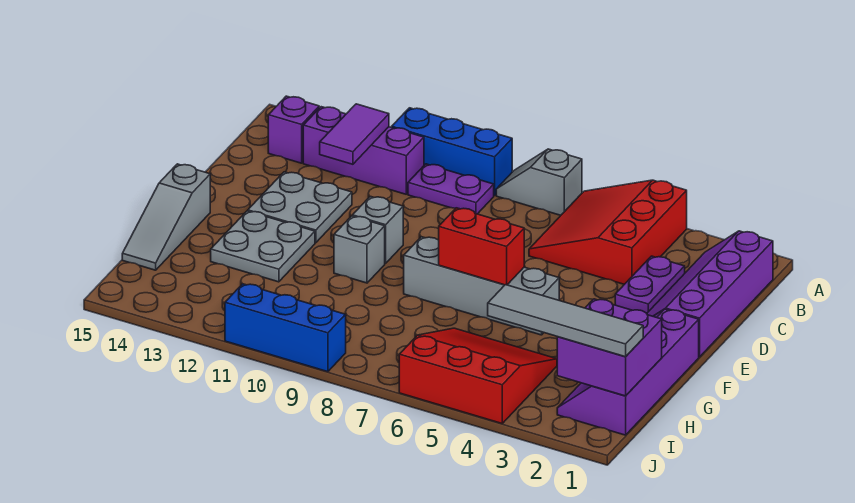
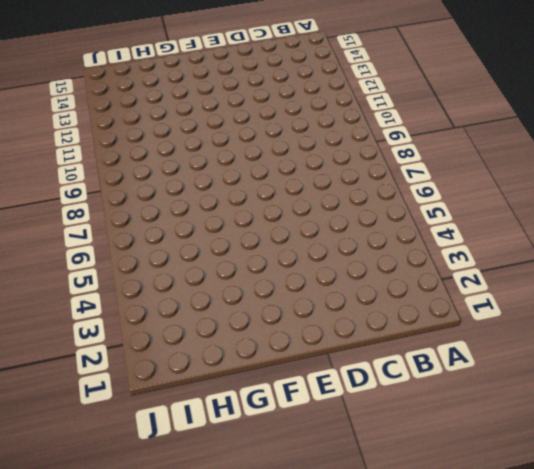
none -> red slope A4:C6 level 1 top 4
none -> grey slope A7:A8 level 1 top 7
none -> blue brick A9:A11 level 1

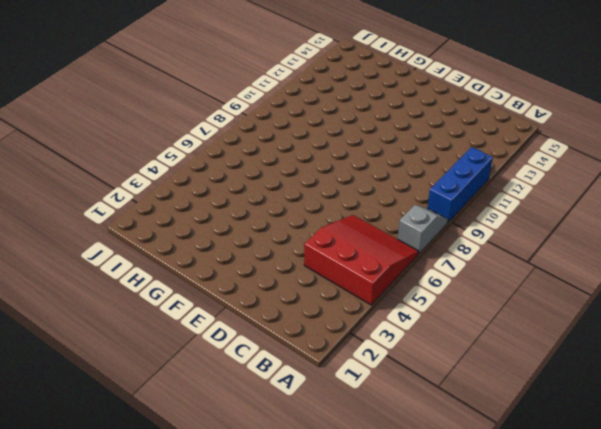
none -> purple slope B1:E2 level 1 top 1
none -> purple plate B9:B10 level 1
none -> purple brick B11:B13 level 1

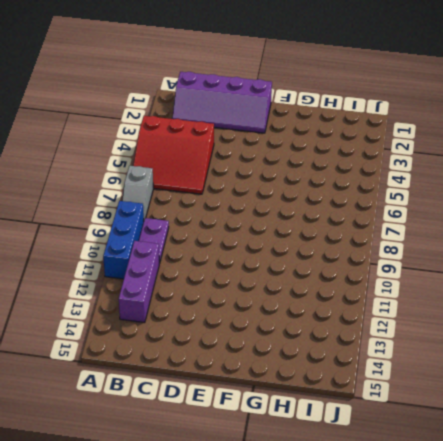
none -> purple brick B14 level 1
none -> purple plate C3:D3 level 1
none -> grey plate D12:E13 level 1

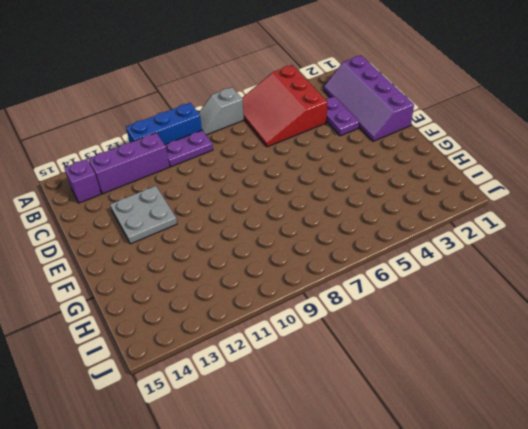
none -> grey brick E10 level 1
none -> purple slope F1:I2 level 1 top 1
none -> grey brick F5:F8 level 1

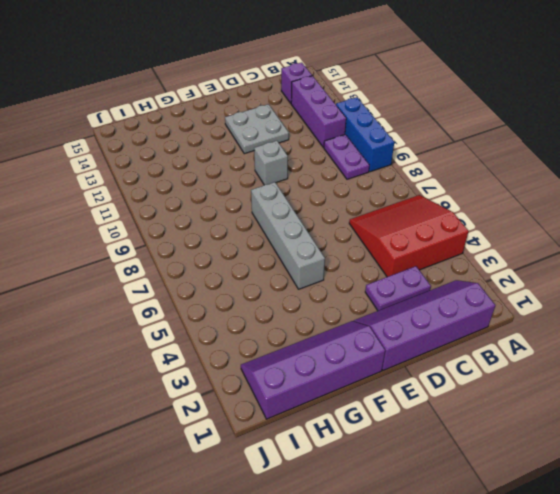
none -> grey slope A7:A8 level 1 top 7
none -> grey brick F10 level 1
none -> grey plate F12:G13 level 1

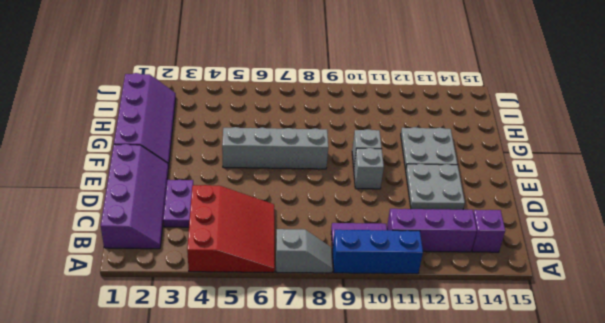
none -> grey slope F15:H15 level 1 top F
none -> red slope H4:J6 level 1 top J
none -> blue brick J9:J11 level 1

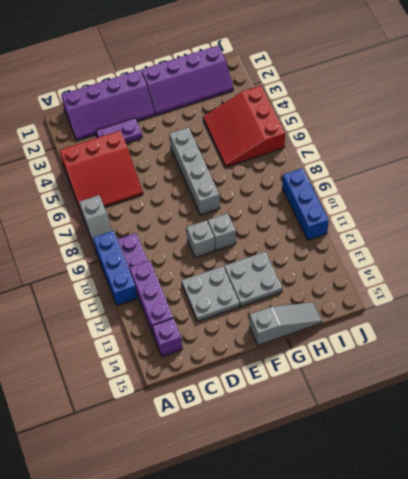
none -> purple tile B12:C12 level 2
none -> red brick F6:F7 level 2
none -> purple brick H1:I2 level 2

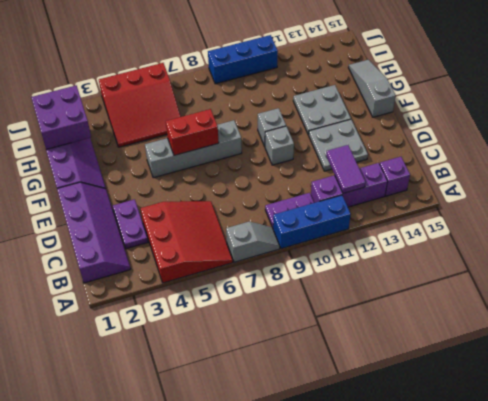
none -> grey tile I1:I4 level 3

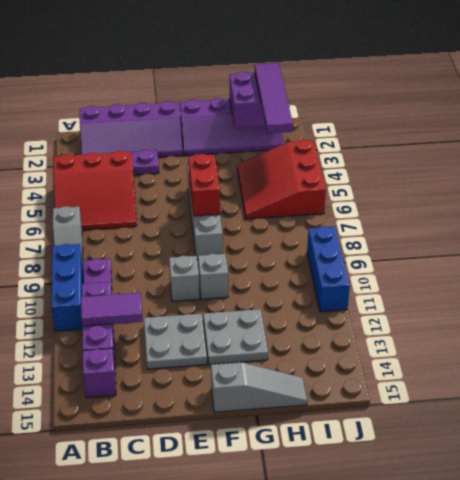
purple tile I1:I4 level 3 -> grey tile I1:I4 level 3

